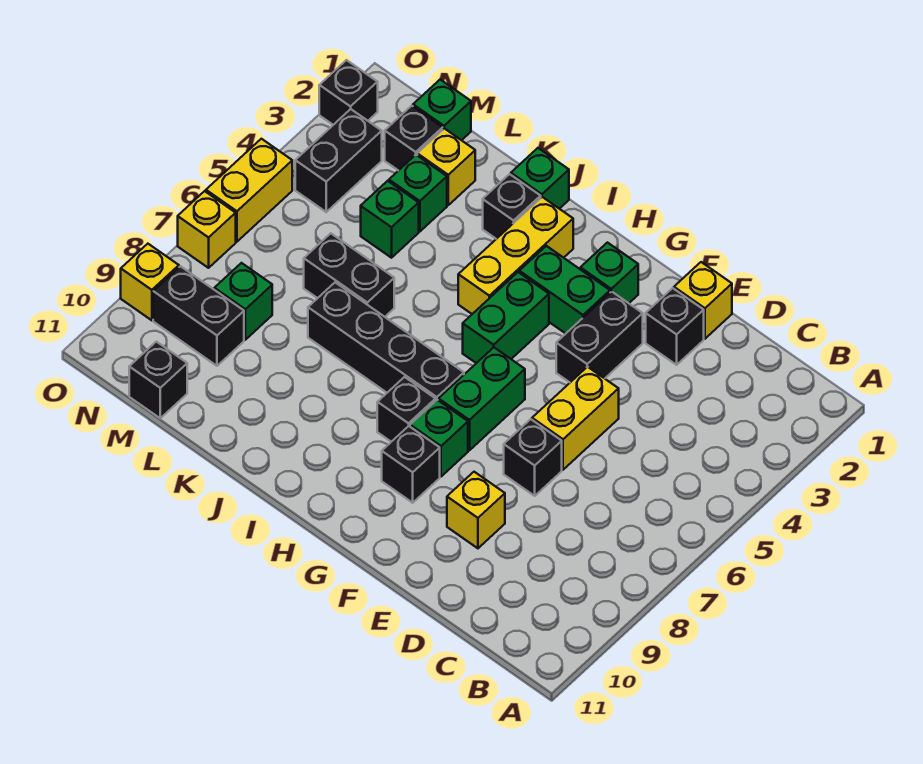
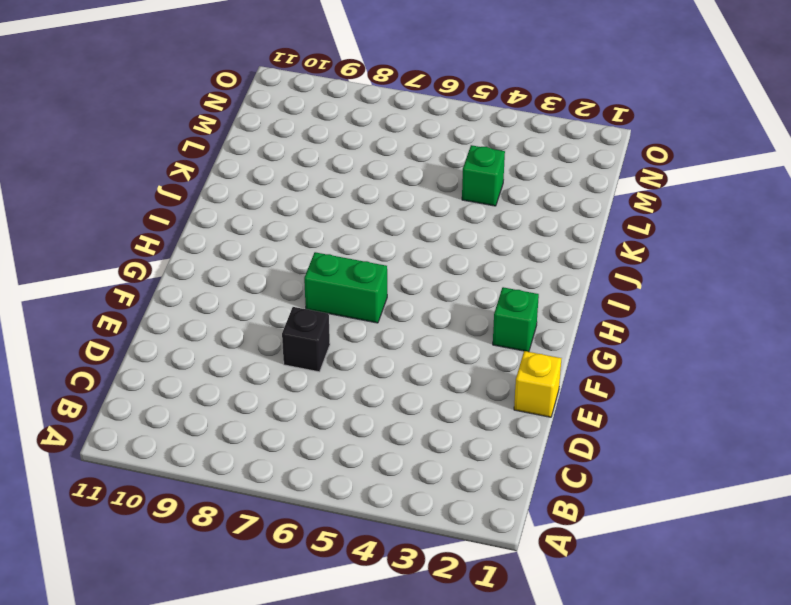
none -> black brick E2 level 1
none -> yellow brick E5:E6 level 1
none -> yellow brick E9 level 1
none -> black brick F3:F4 level 1

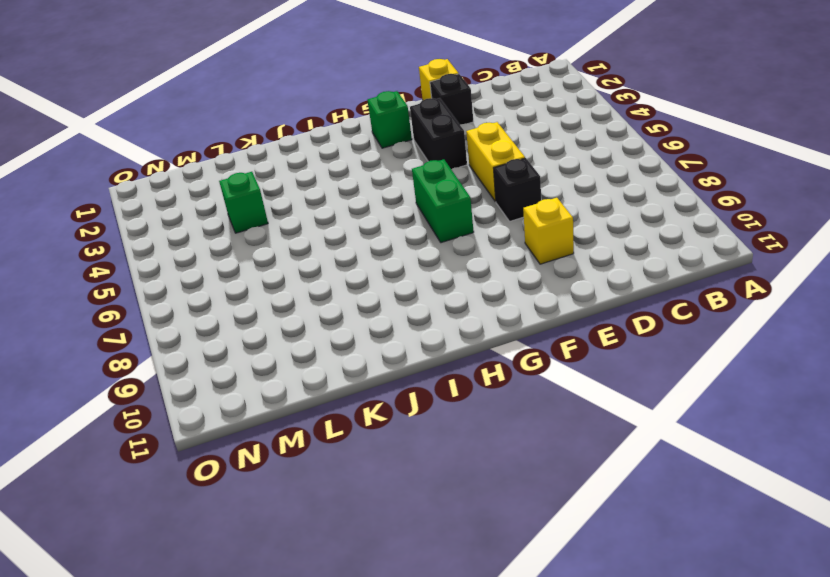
none -> green brick G3:H3 level 1
none -> green brick G8 level 1
none -> black brick G9 level 1
none -> green brick H4:H5 level 1

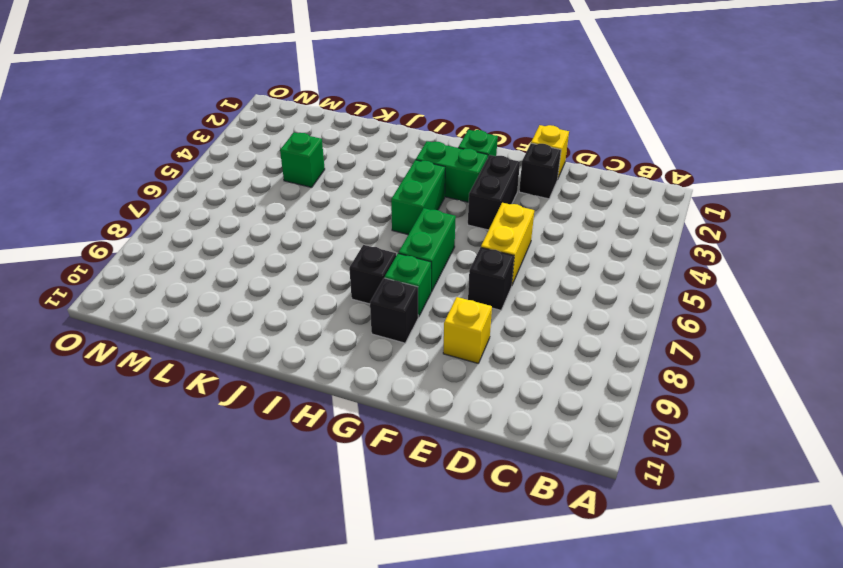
none -> black brick H7:K7 level 1
none -> yellow brick I2:I4 level 1
none -> green brick J1 level 1
none -> black brick J2 level 1

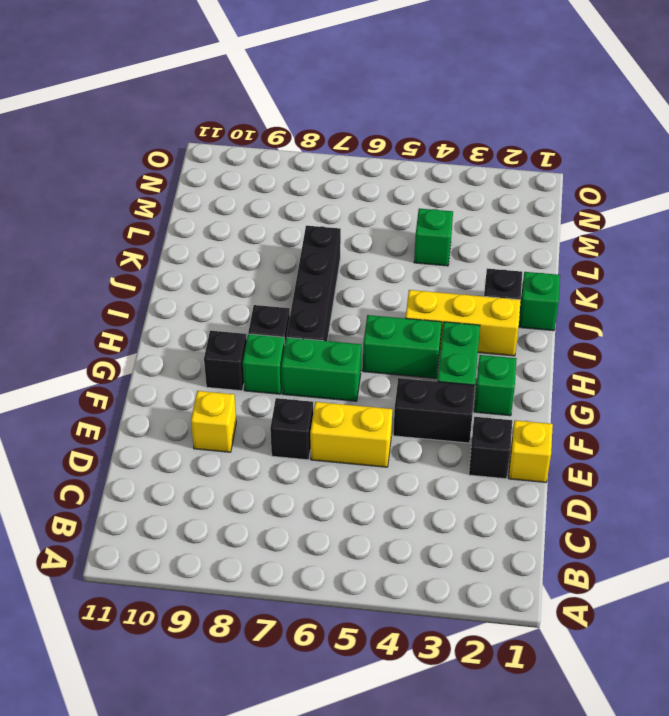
none -> black brick K6:L6 level 1
none -> yellow brick L2 level 1
none -> green brick L3 level 1
none -> green brick M1 level 1

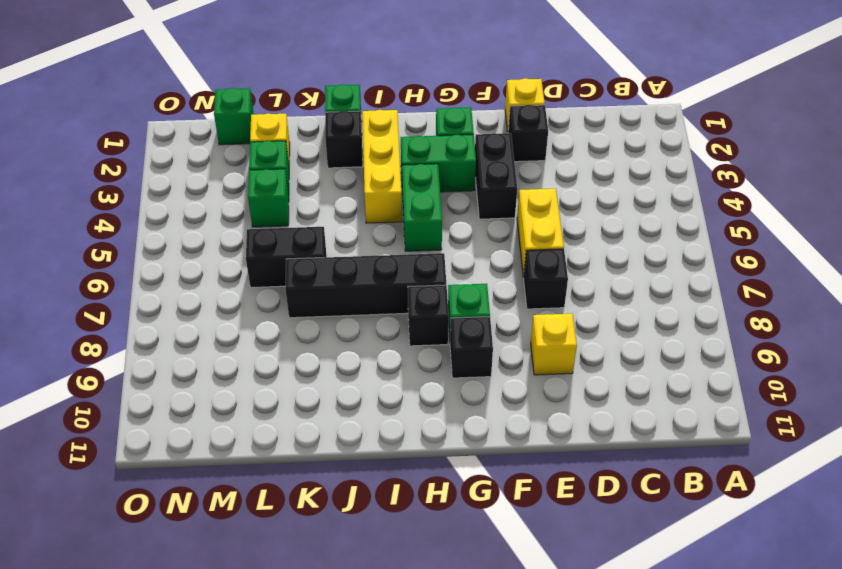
none -> green brick G6:G7 level 1
none -> black brick M2 level 1
none -> green brick M8 level 1
none -> black brick M9:N9 level 1

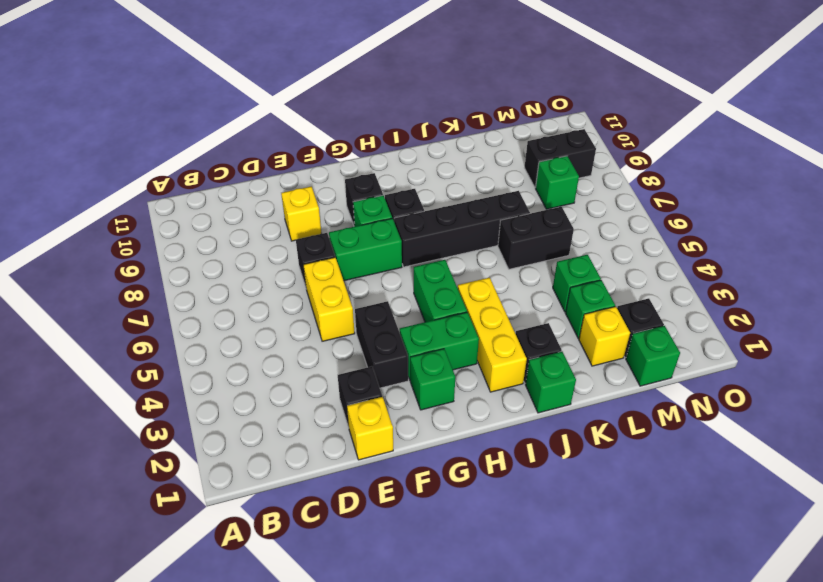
green brick F7:G7 level 1 -> green brick G6:G7 level 1
none -> black brick M11 level 1
none -> black brick N3:N4 level 1
none -> black brick O2 level 1
none -> yellow brick O5:O6 level 1

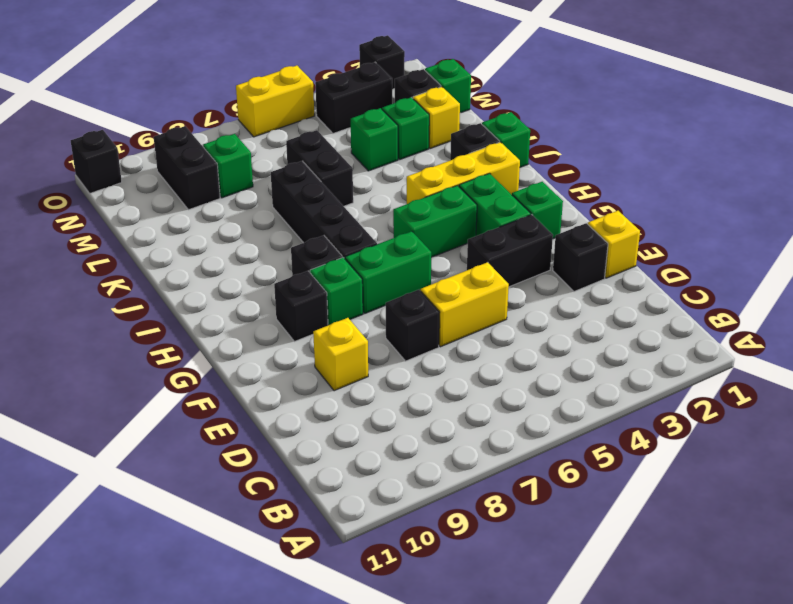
black brick O11 level 1 -> black brick M11 level 1
none -> yellow brick O7 level 1
none -> yellow brick O9 level 1

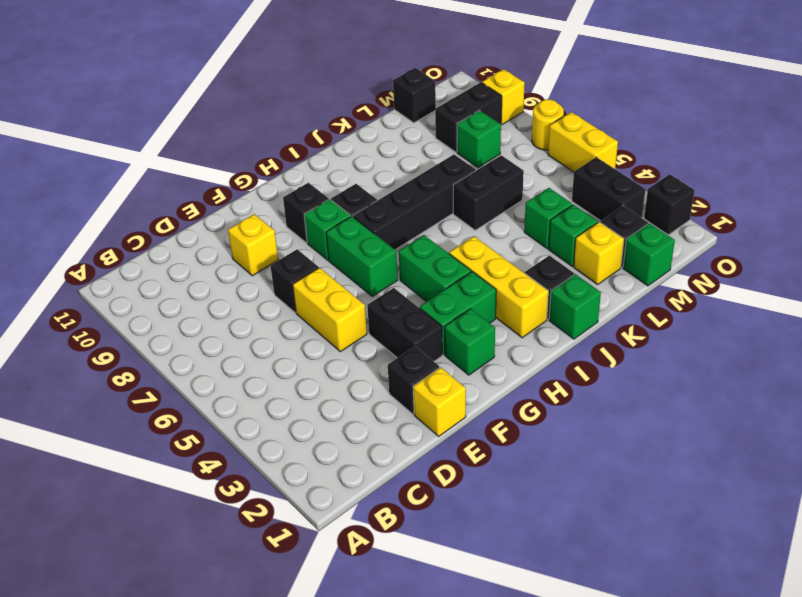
yellow round brick O7 level 1 -> yellow brick O7 level 1

